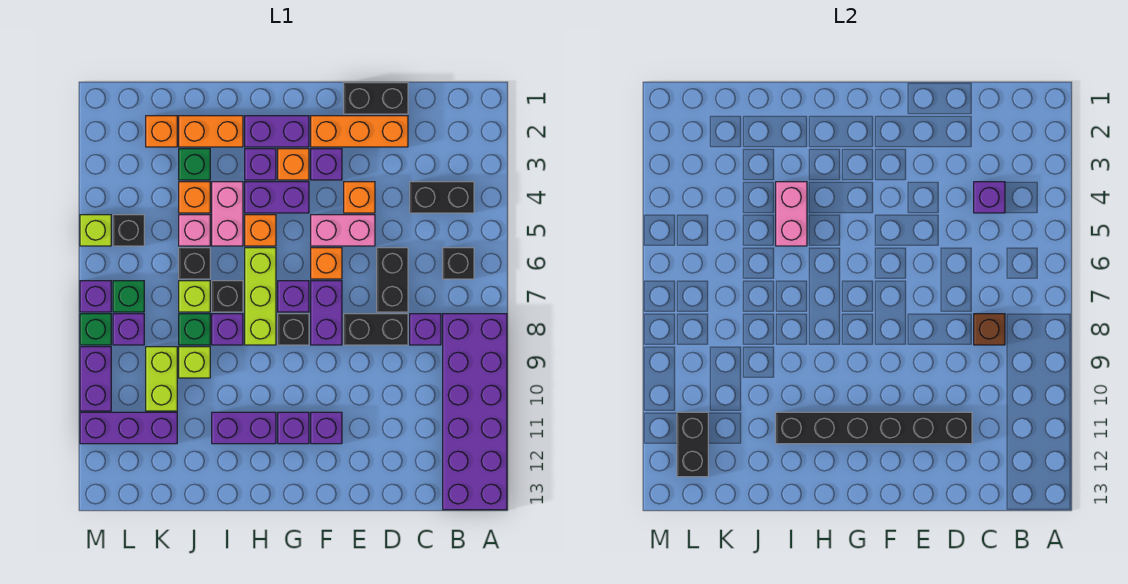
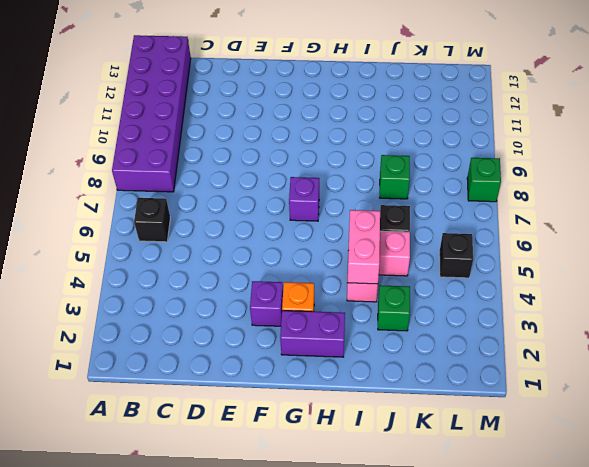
none -> black brick B4:C4 level 1
none -> purple brick C8 level 1
none -> black brick D1:E1 level 1
none -> orange brick D2:F2 level 1

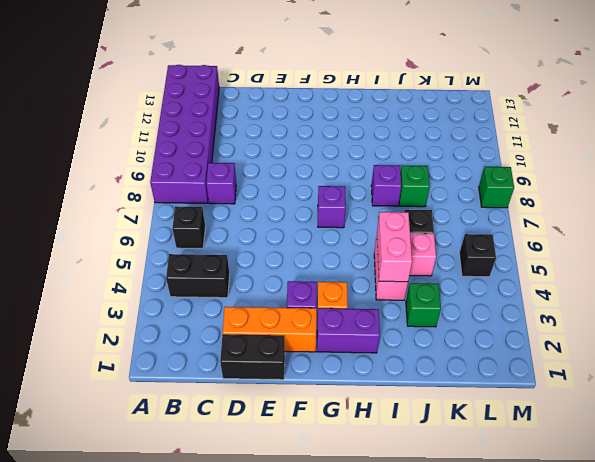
none -> black brick D6:D7 level 1
none -> black brick D8:E8 level 1
none -> orange brick E4 level 1
none -> pink brick E5:F5 level 1

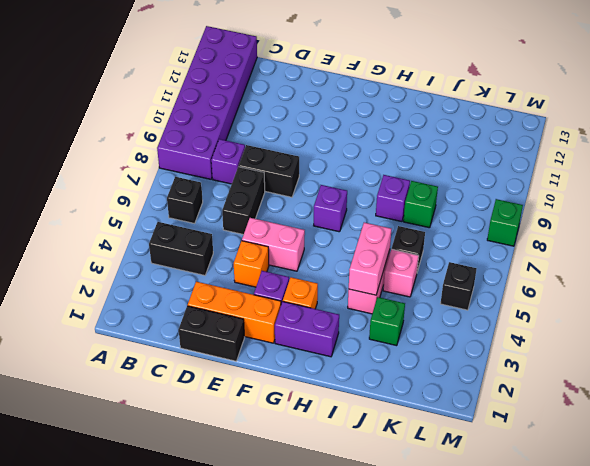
none -> orange brick F6 level 1
none -> purple brick F7:F8 level 1
none -> purple brick F11 level 1
none -> purple brick G4:H4 level 1

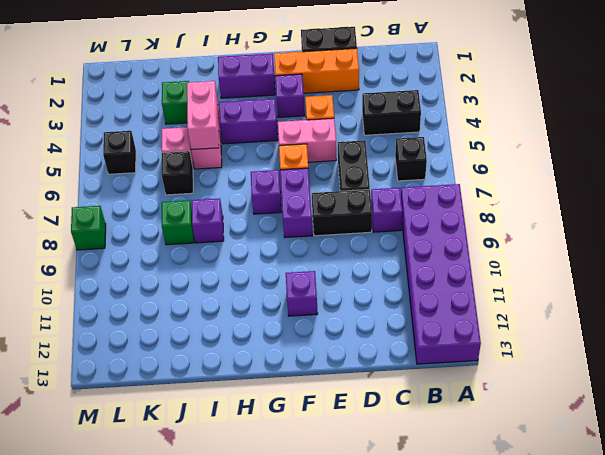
none -> orange brick G3 level 1
none -> black brick G8 level 1
none -> purple brick G11 level 1
none -> purple brick H3 level 1

